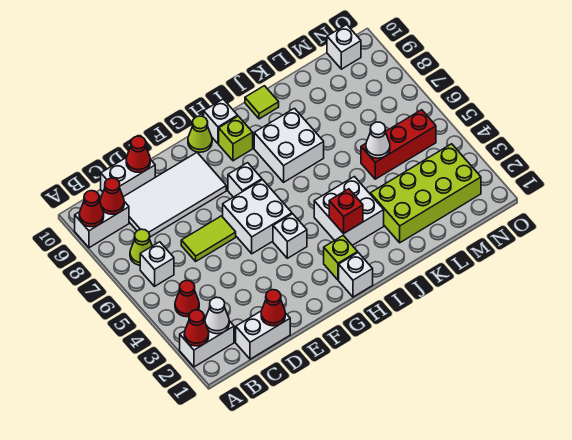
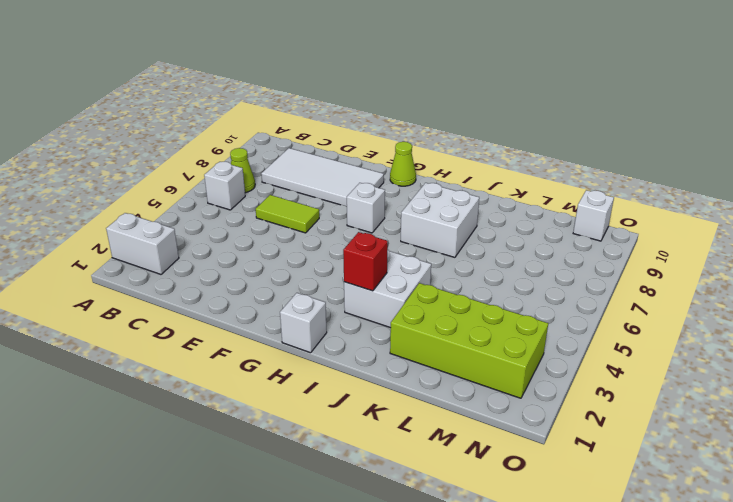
none -> white brick A9:B9 level 1
none -> red cone B4 level 1
none -> white brick C1:D1 level 1
none -> white brick C10:D10 level 1

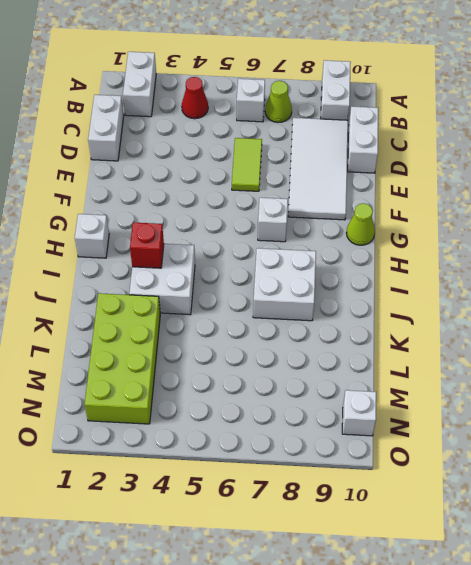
none -> white brick F5:G6 level 1
none -> white brick G4 level 1
none -> lime brick H2 level 1
none -> lime brick H9 level 1

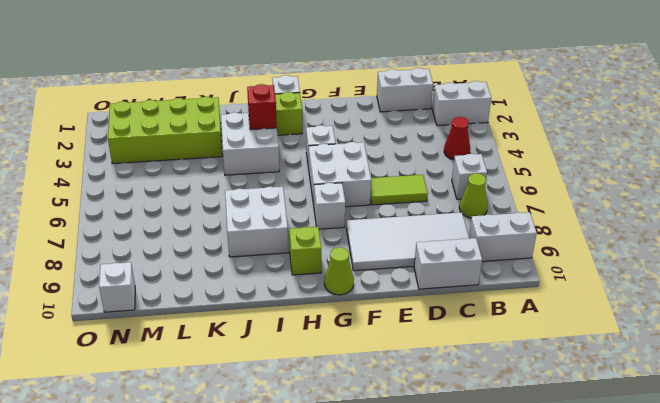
none -> white brick H10 level 1
none -> lime tile J10 level 1
none -> red brick L5:N5 level 1
none -> red cone A2 level 2

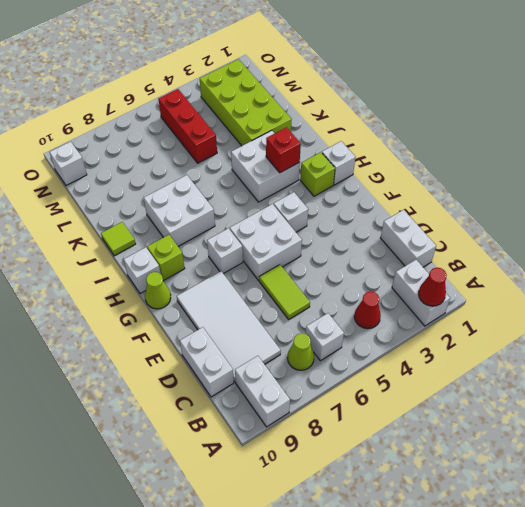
none -> red cone A9 level 2
none -> white cone B2 level 2
none -> red cone B9 level 2
none -> red cone D1 level 2

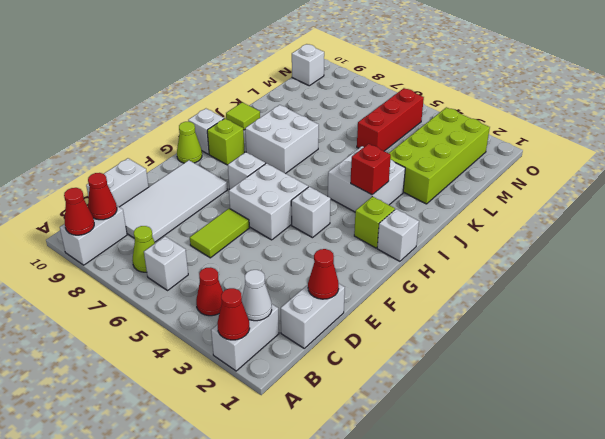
none -> red cone D10 level 2
none -> white cone L5 level 2

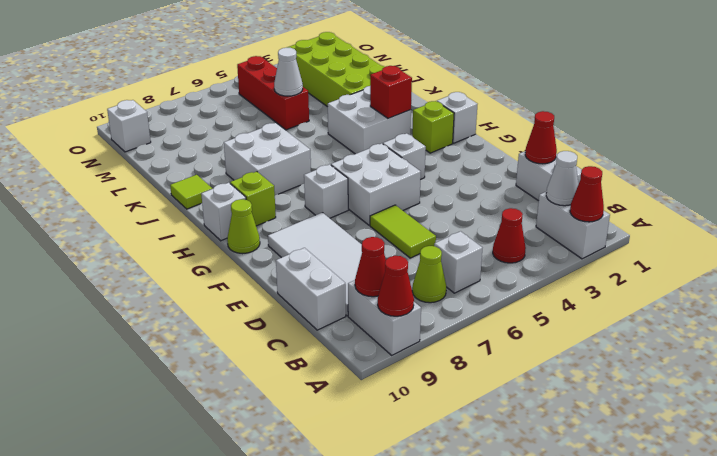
none -> red cone D10 level 2

